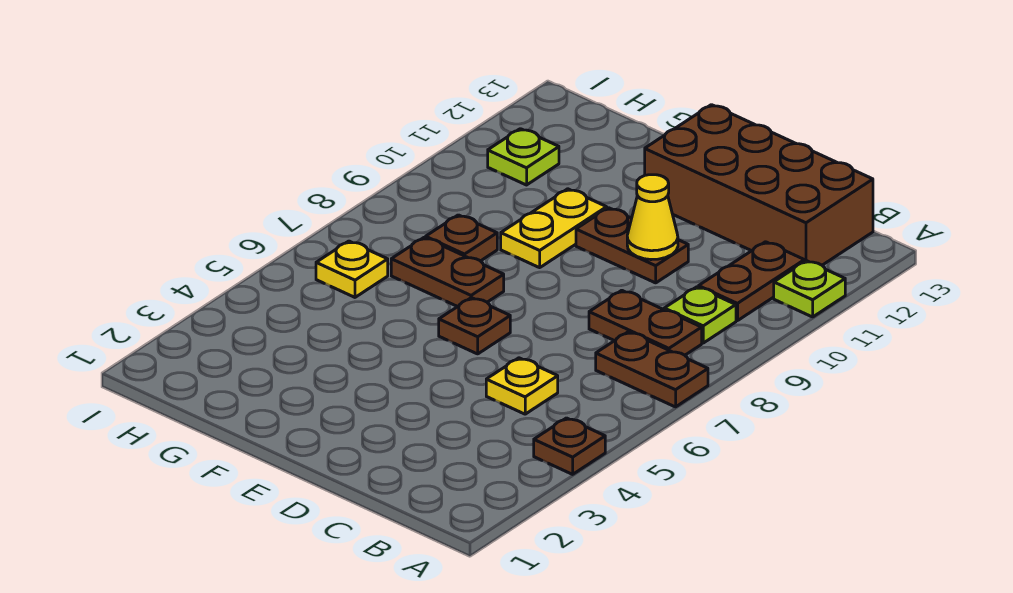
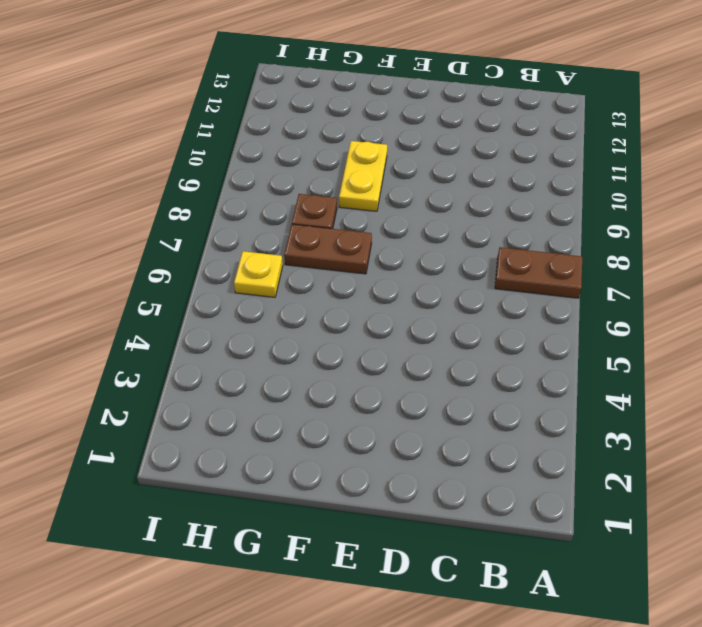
none -> brown plate A4 level 1
none -> lime plate A11 level 1
none -> brown plate B8:C8 level 1

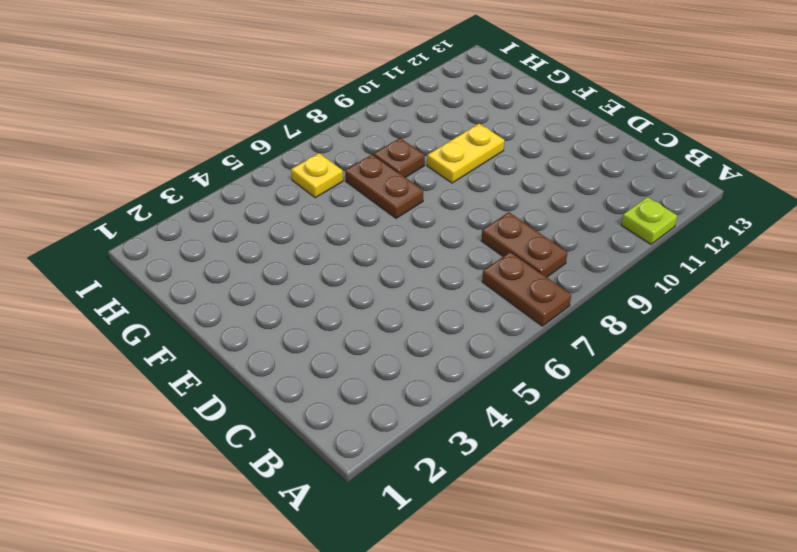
none -> brown plate A4 level 1
none -> lime plate B9 level 1
none -> brown plate B10:B11 level 1

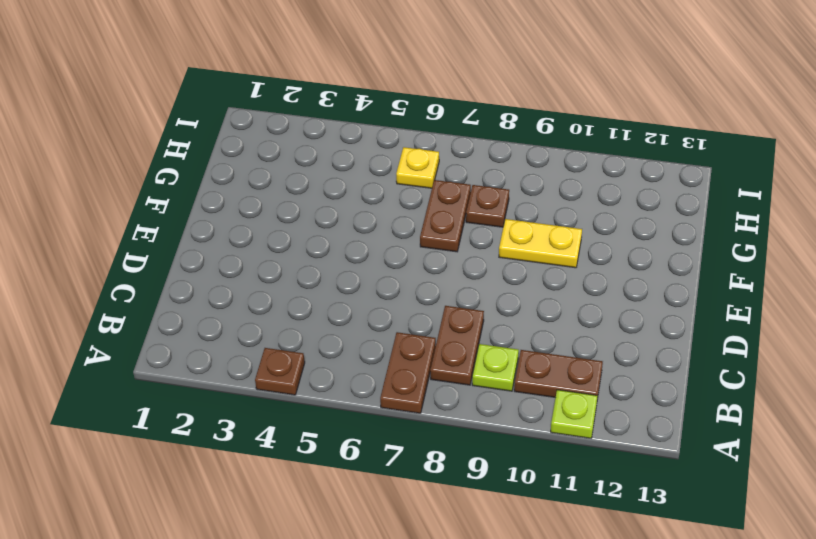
none -> brown brick B12:E13 level 1
none -> yellow plate C5 level 1
none -> brown plate D10:E10 level 1

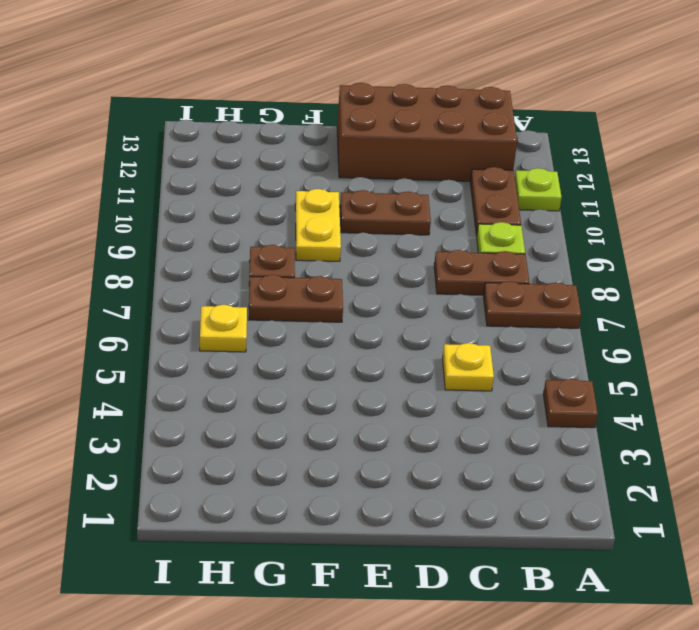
none -> brown plate E6 level 1
none -> lime plate H11 level 1
none -> yellow cone D10 level 2

